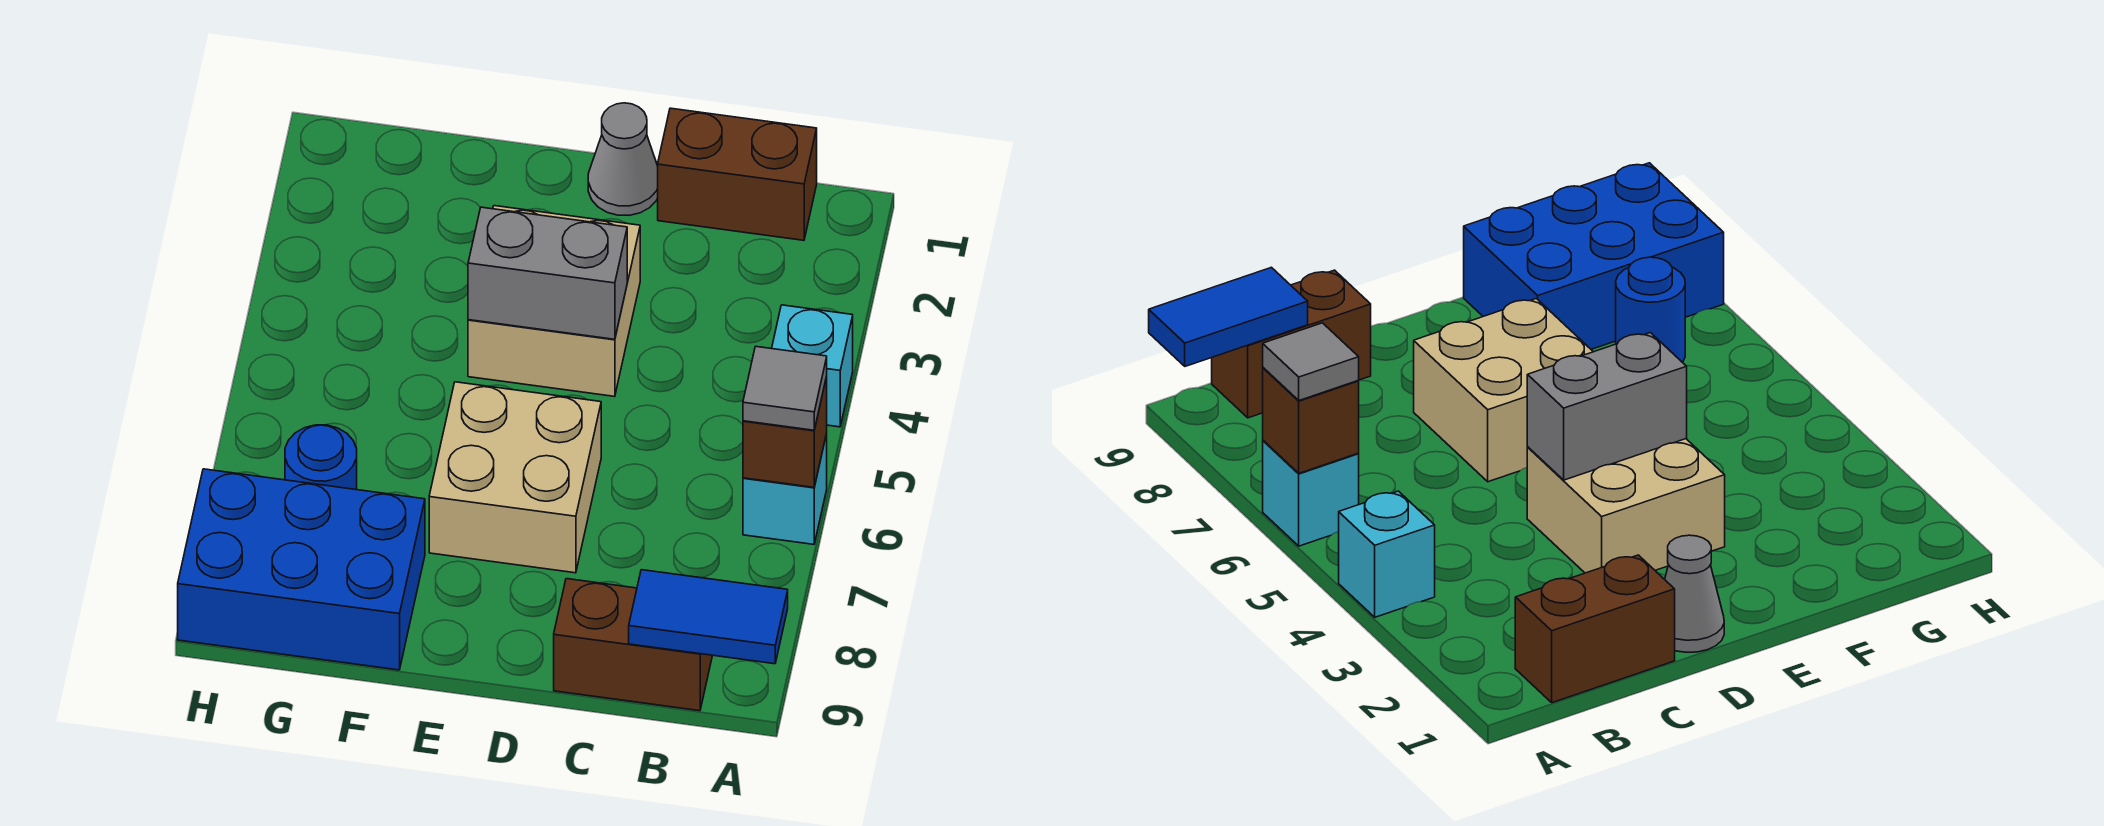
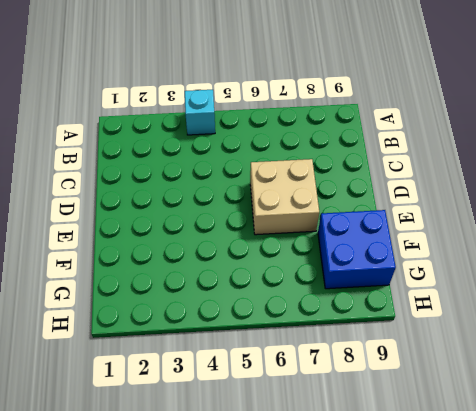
blue brick F8:G9 level 1 -> blue brick F8:H9 level 1
none -> cyan brick A6 level 1
none -> brown brick B1:C1 level 1
none -> brown brick B9:C9 level 1

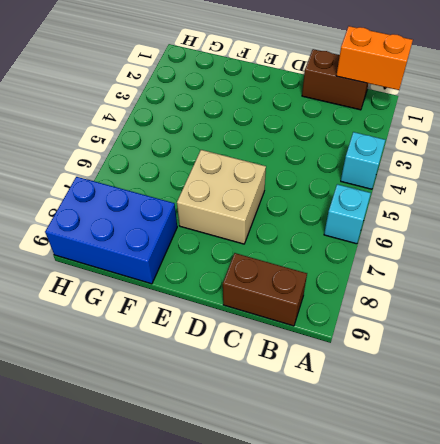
orange brick A1:B1 level 2 -> none
none -> grey cone D1 level 1
none -> tan brick D3:E4 level 1
none -> blue round brick G7 level 1

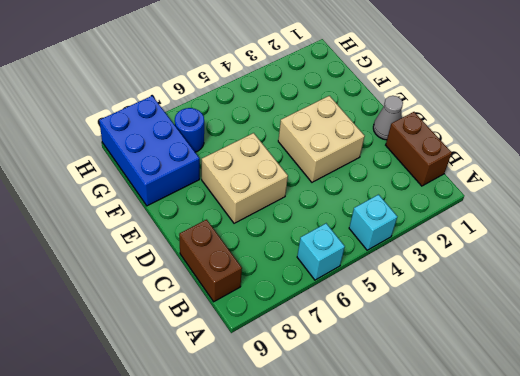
none -> brown brick A6 level 2
none -> blue tile A9:B9 level 2
none -> grey brick D4:E4 level 2

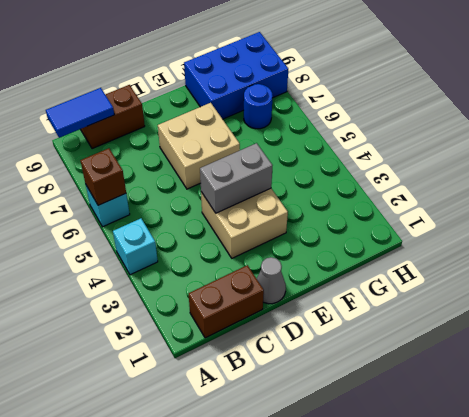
none -> grey tile A6 level 3

